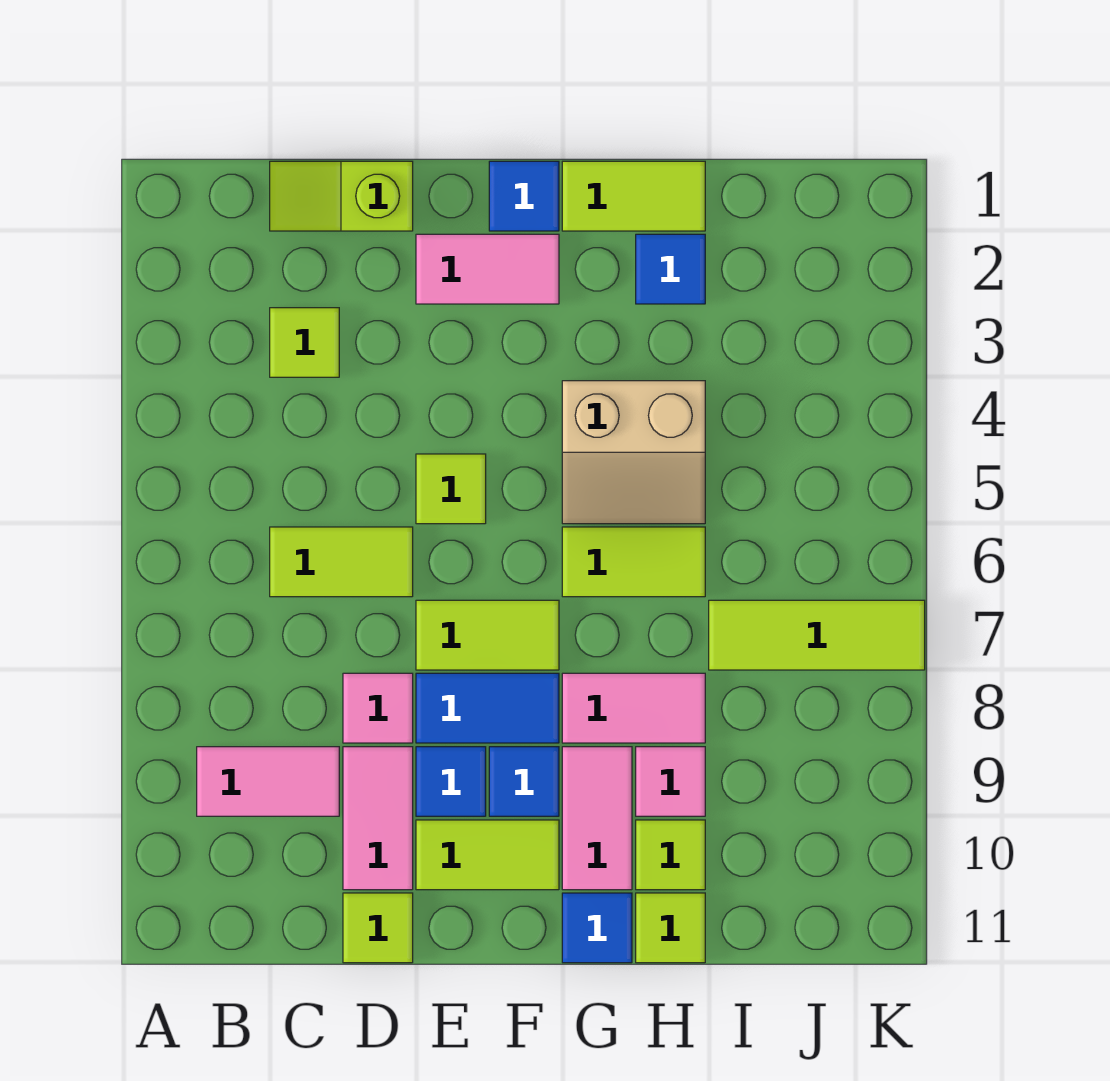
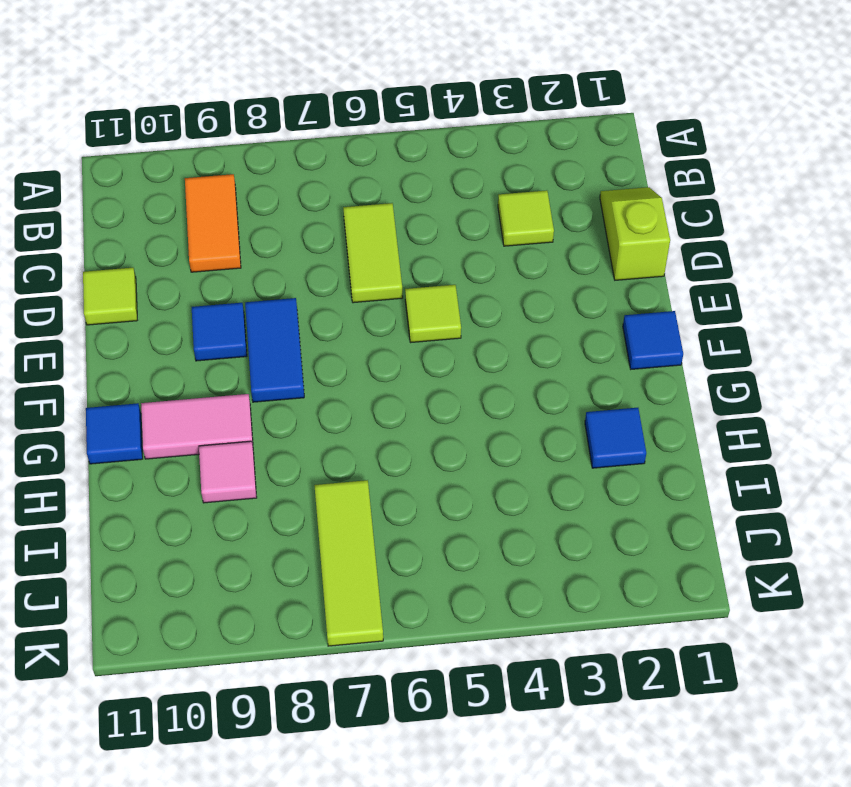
orange tile B9:C9 level 1 -> pink tile B9:C9 level 1
none -> pink tile D8 level 1
none -> pink tile D9:D10 level 1
none -> pink tile E2:F2 level 1

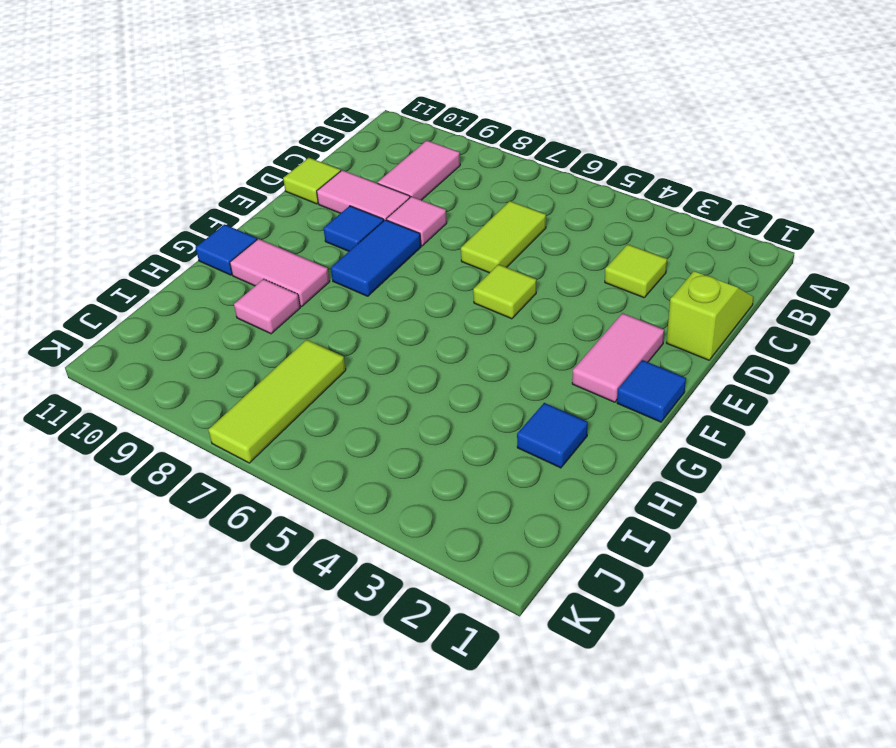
none -> lime tile E7:F7 level 1
none -> lime tile E10:F10 level 1
none -> blue tile F9 level 1

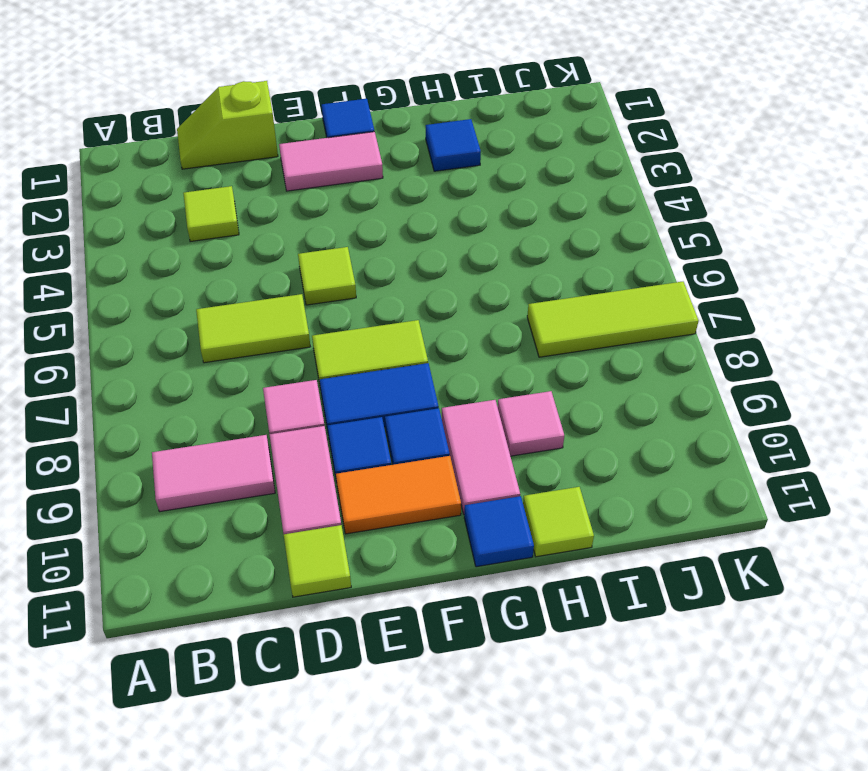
orange tile E10:F10 level 1 -> lime tile E10:F10 level 1
none -> lime tile G1:H1 level 1
none -> tan slope G4:H5 level 1 top 4
none -> lime tile G6:H6 level 1

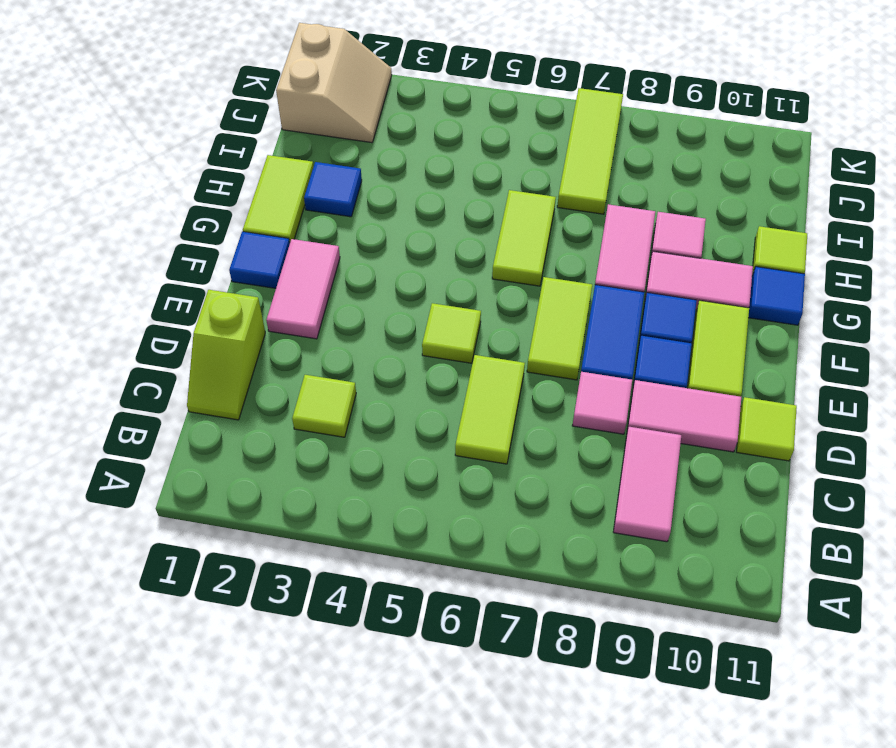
tan slope J1:K2 level 1 top 1 -> tan slope G4:H5 level 1 top 4
none -> lime tile H10 level 1

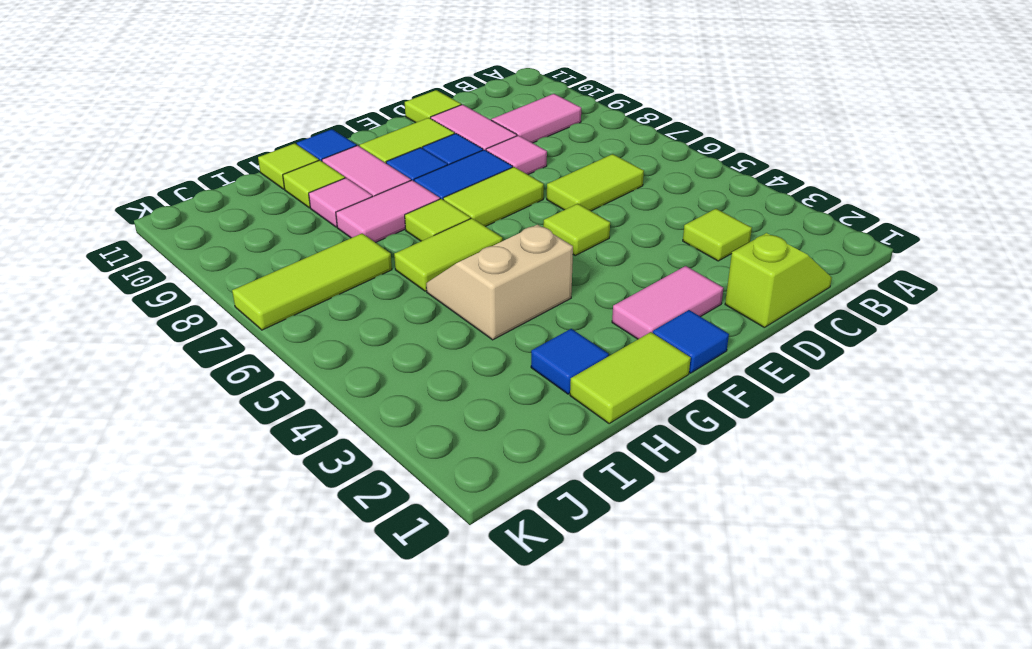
lime tile G7 level 1 -> none

